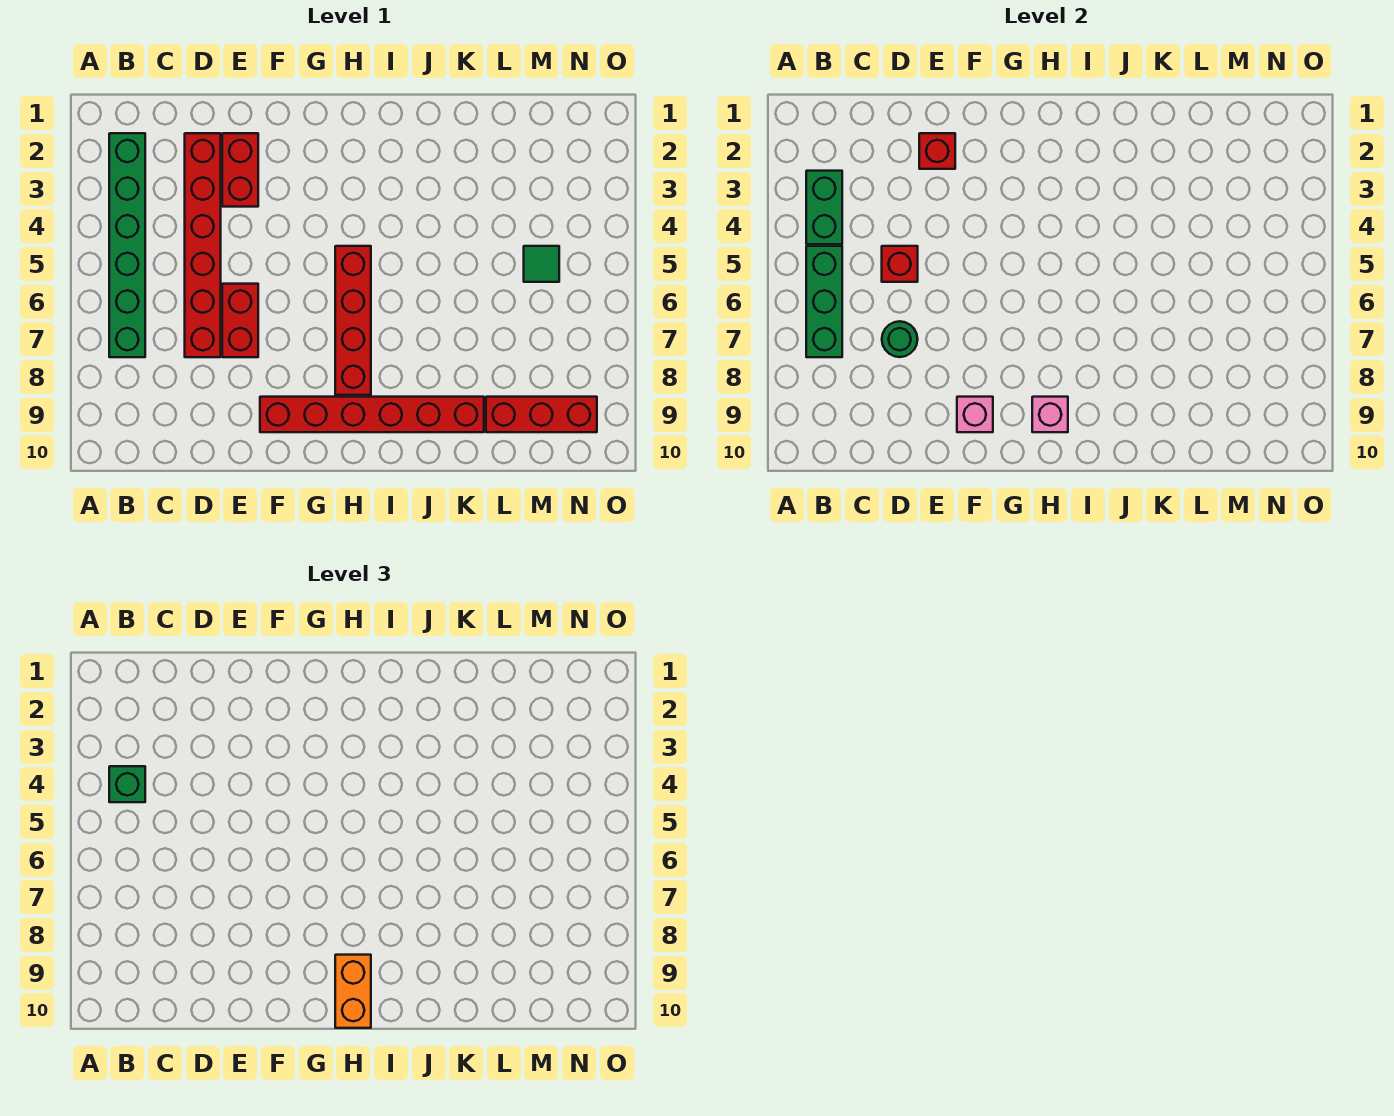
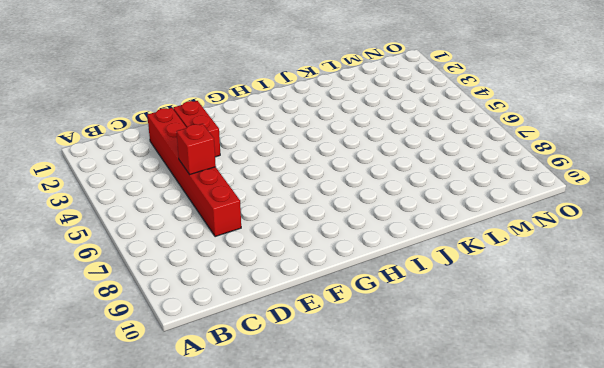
none -> green brick B2:B7 level 1
none -> red brick E6:E7 level 1
none -> red brick F9:K9 level 1

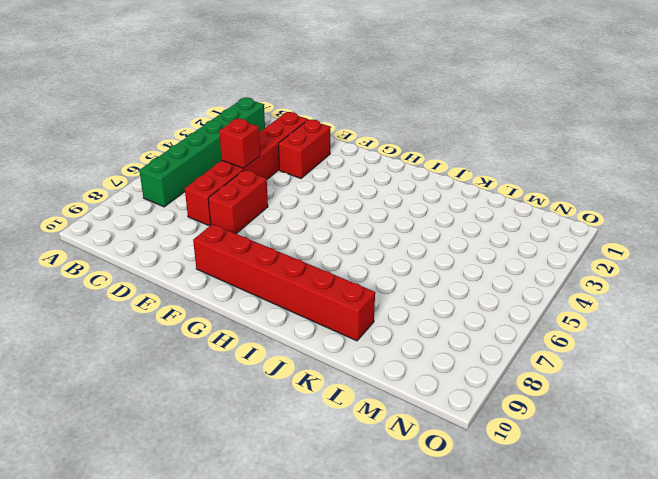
none -> red brick H5:H8 level 1
none -> red brick L9:N9 level 1
none -> green tile M5 level 1

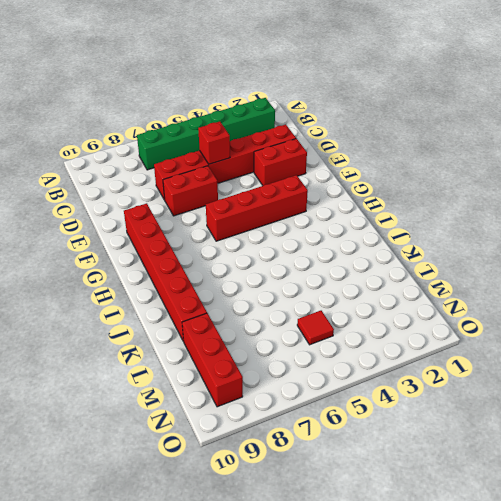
red brick G3:G6 level 1 -> red brick H5:H8 level 1
red tile M5 level 1 -> green tile M5 level 1
none -> green brick B3:B4 level 2
none -> green brick B5:B7 level 2
none -> green round brick D7 level 2

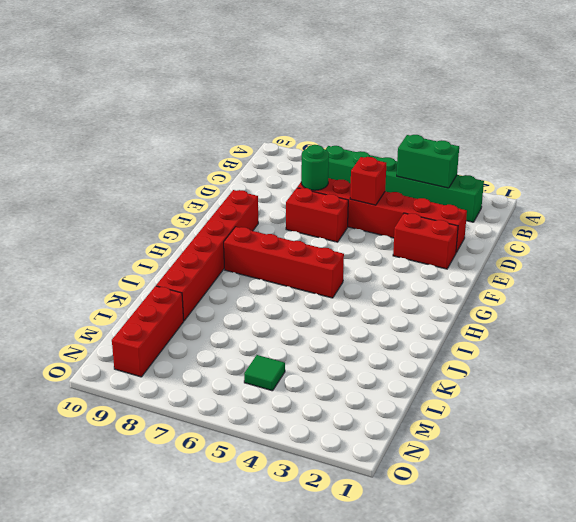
none -> green brick B5:B7 level 2
none -> red brick E2 level 2
none -> pink brick F9 level 2

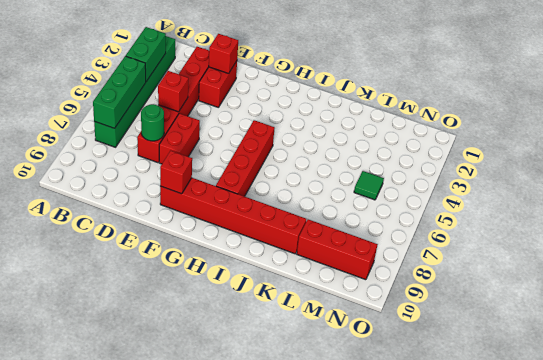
red brick F9 level 2 -> pink brick F9 level 2
none -> pink brick H9 level 2
none -> green brick B4 level 3
none -> orange brick H9:H10 level 3

